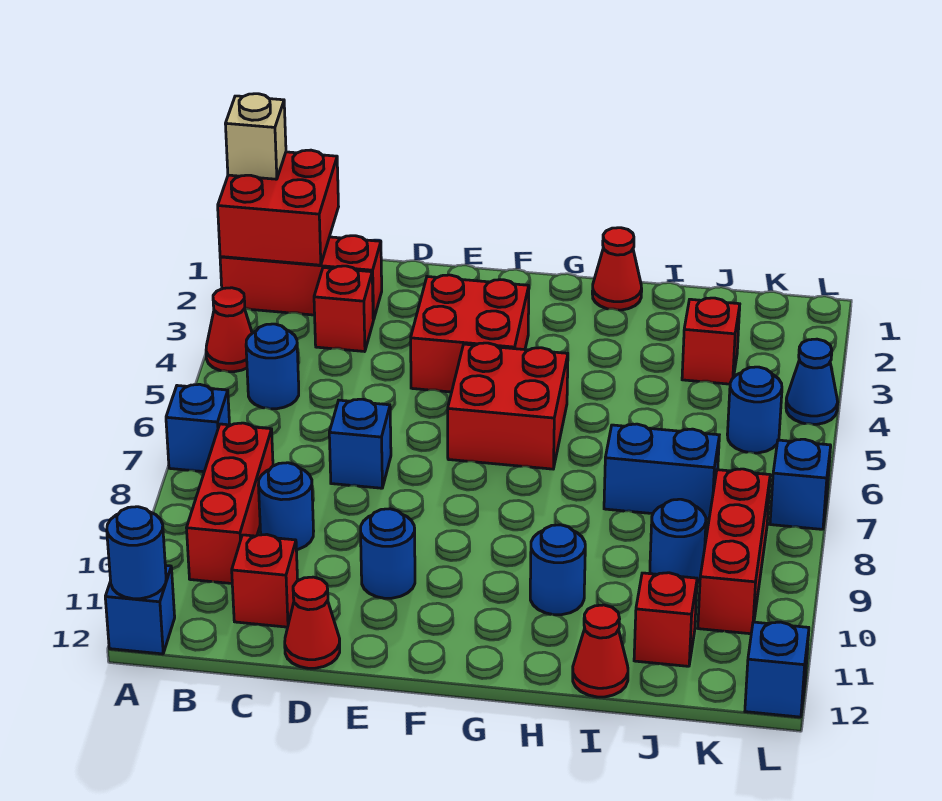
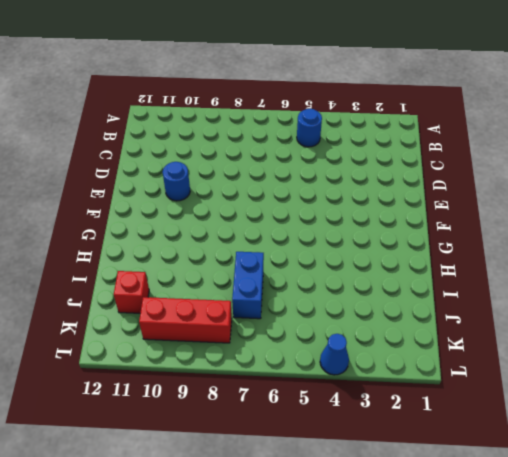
none -> red brick A2:C2 level 1
none -> red cone A4 level 1
none -> blue brick A7 level 1

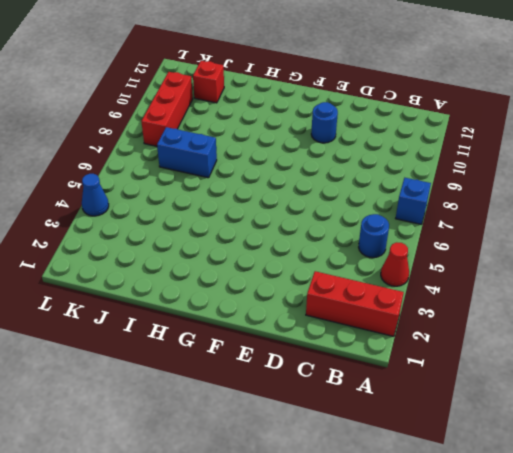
none -> blue brick A12 level 1
none -> red brick B8:B10 level 1
none -> red brick C3 level 1

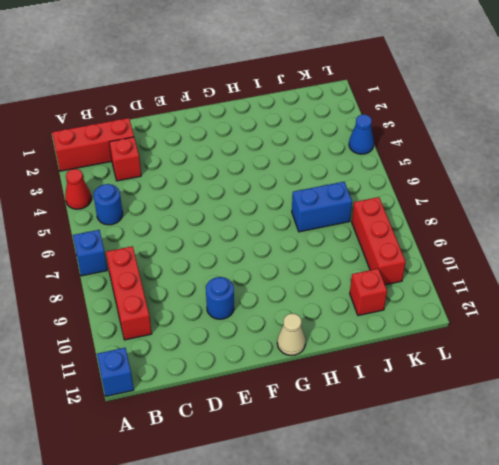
tan cone G12 level 1 -> none
none -> blue round brick C9 level 1
none -> red brick C11 level 1
none -> blue brick D7 level 1

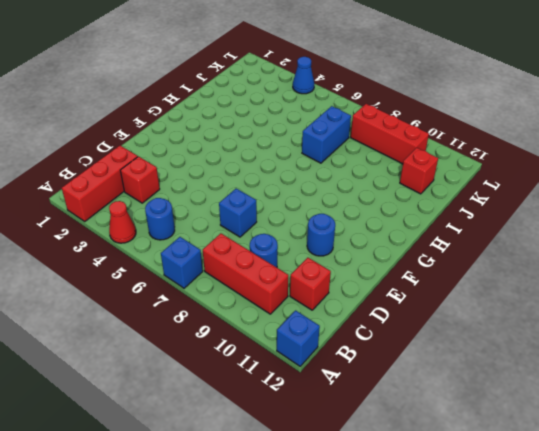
none -> red cone D12 level 1
none -> red brick E3:F4 level 1
none -> red brick F5:G6 level 1

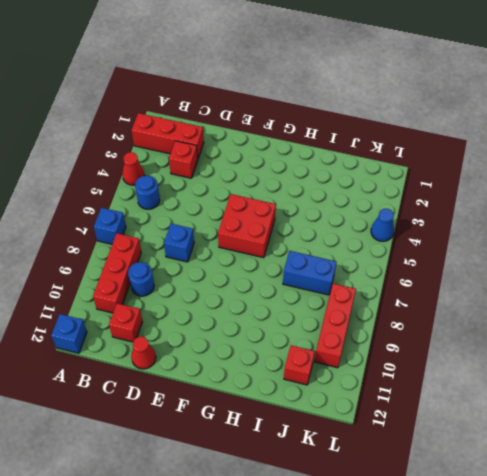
none -> red brick E3:F4 level 1
none -> blue round brick E10 level 1
none -> red cone H1 level 1

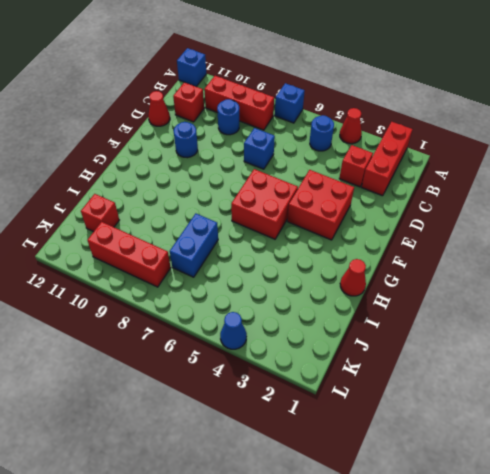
none -> blue round brick H10 level 1
none -> red cone I12 level 1
none -> red brick J3 level 1

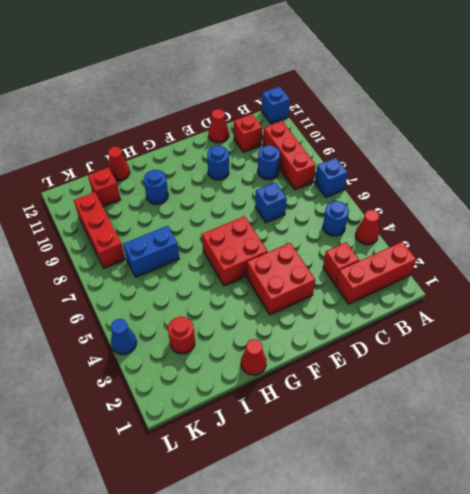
red round brick J3 level 1 -> red brick J3 level 1
none -> blue round brick J9 level 1
none -> blue round brick K5 level 1
none -> blue brick L7 level 1

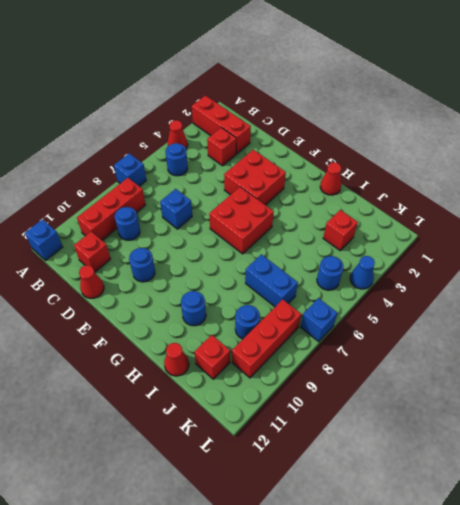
none -> blue brick L12 level 1
none -> red brick A1:B2 level 2
none -> blue round brick A12 level 2

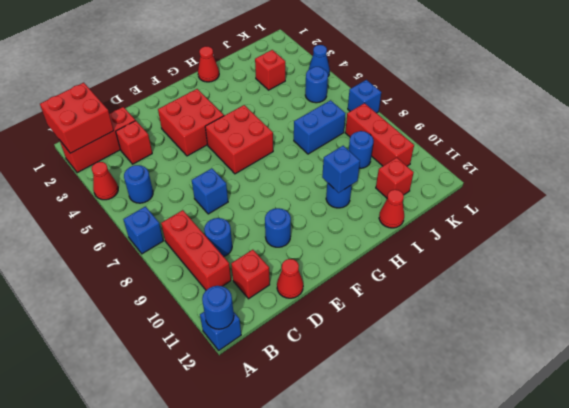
blue brick H10 level 2 -> blue brick L12 level 1
none -> tan brick A1 level 3

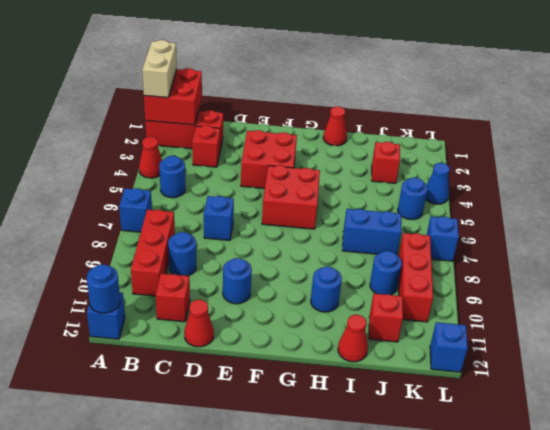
tan brick A1:A2 level 3 -> tan brick A1 level 3

